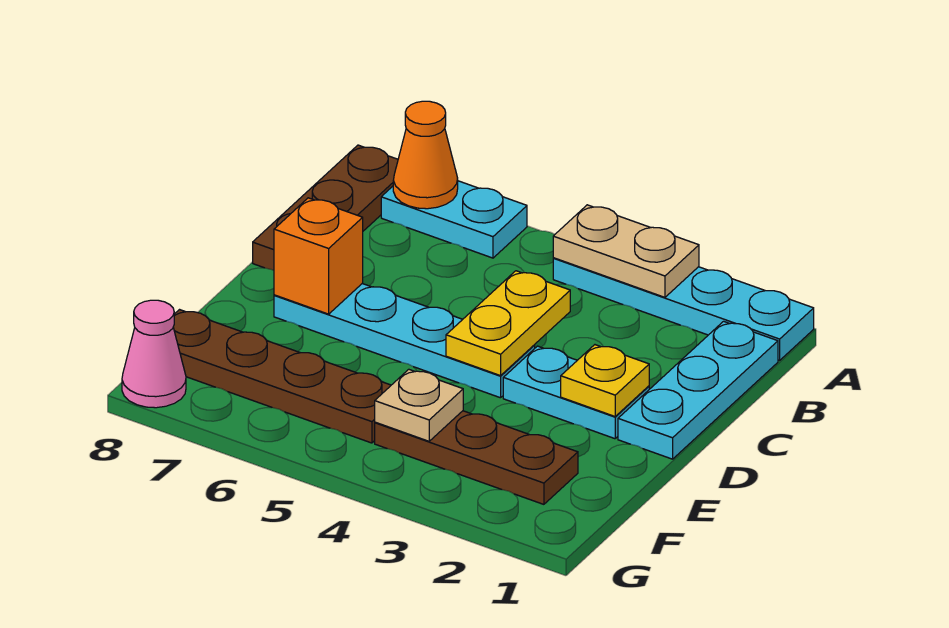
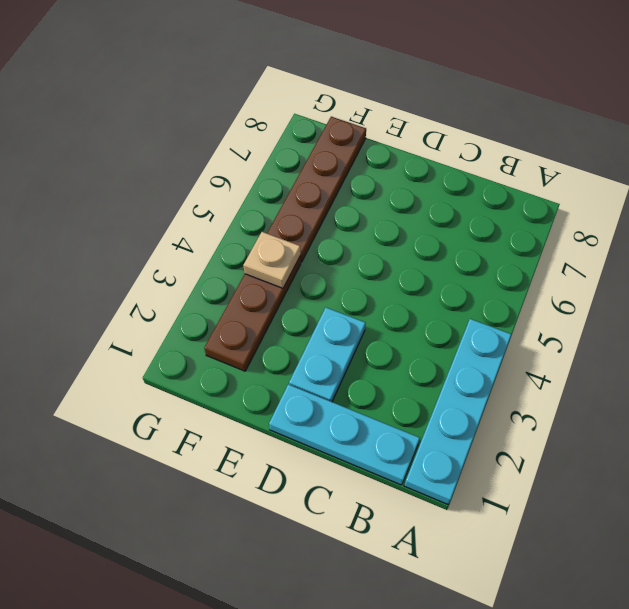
none -> cyan plate A6:A7 level 1
none -> brown plate A8:C8 level 1
none -> cyan plate D4:D7 level 1

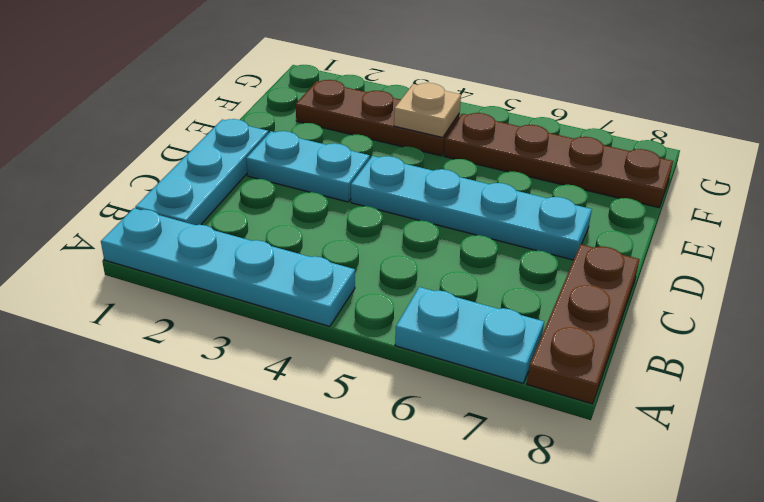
none -> pink cone G8 level 1
none -> tan plate A3:A4 level 2
none -> orange cone A7 level 2

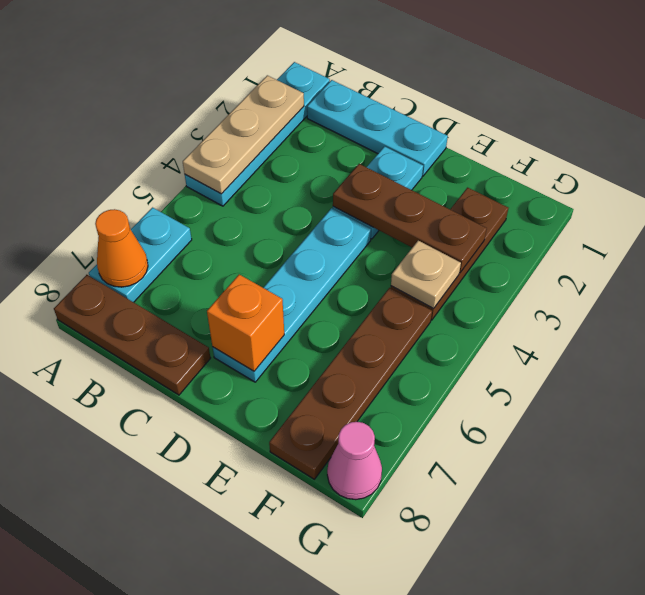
tan plate A2:A4 level 2 -> tan plate A3:A4 level 2
brown plate D3:F3 level 2 -> none
none -> yellow plate C4:D4 level 2
none -> yellow plate D2 level 2

